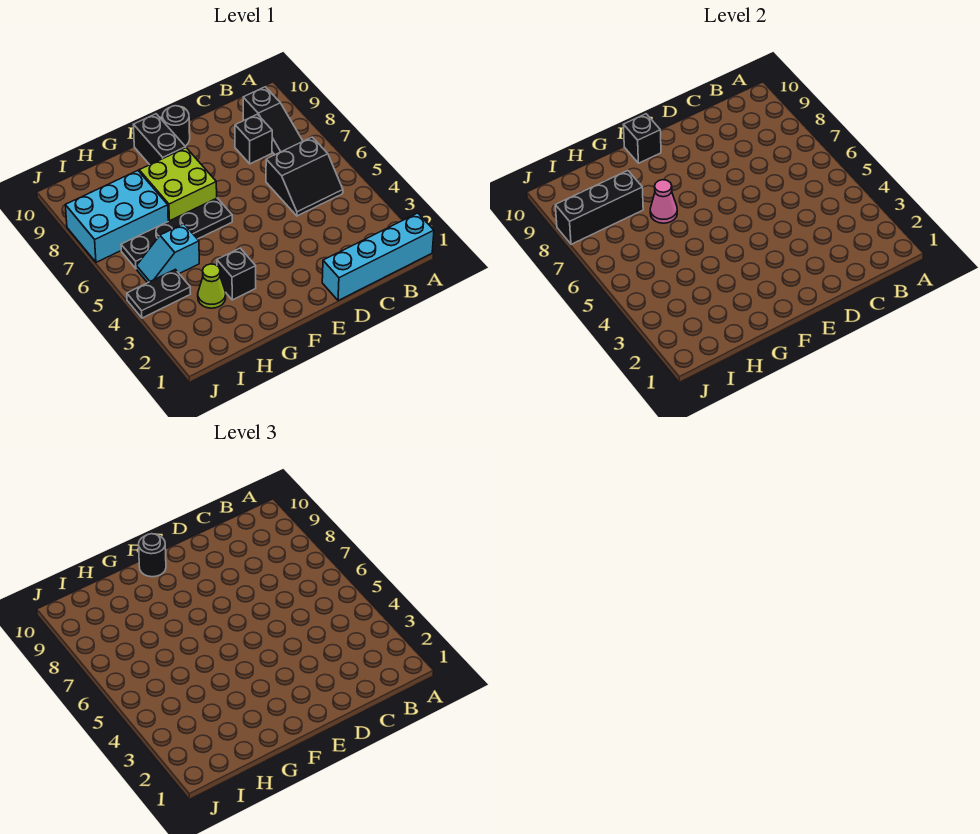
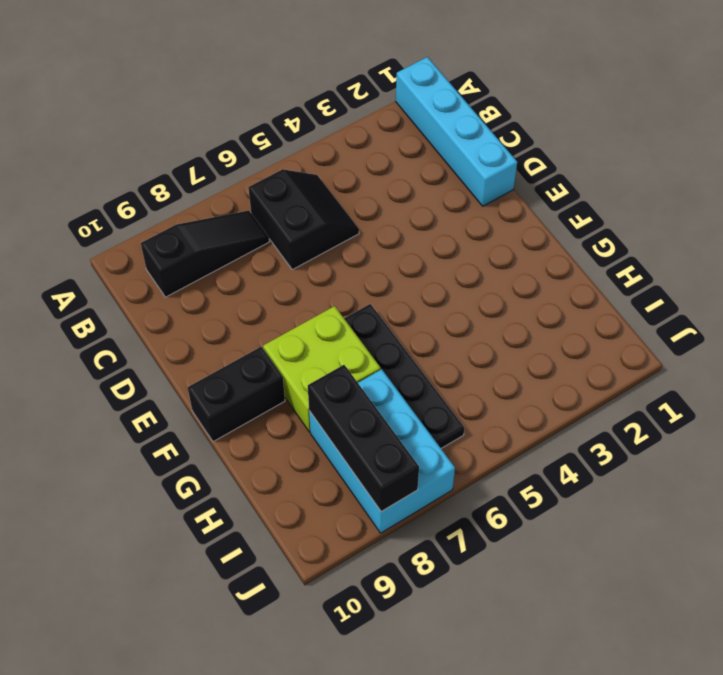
none -> black brick C8 level 1
none -> black round brick E10 level 1
none -> black brick G3 level 1

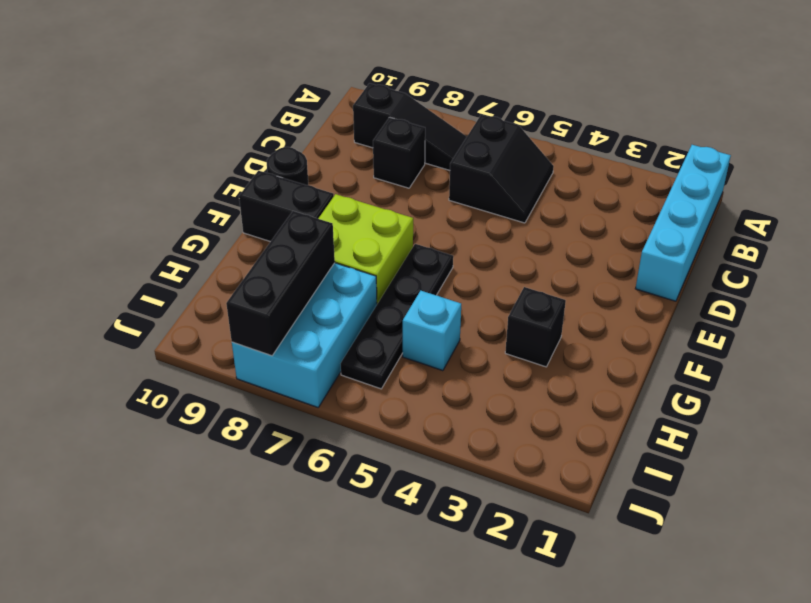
cyan brick H5 level 1 -> cyan slope H5:I5 level 1 top H
none -> lime cone H3 level 1
none -> black plate I4:J4 level 1
none -> black brick F10 level 2

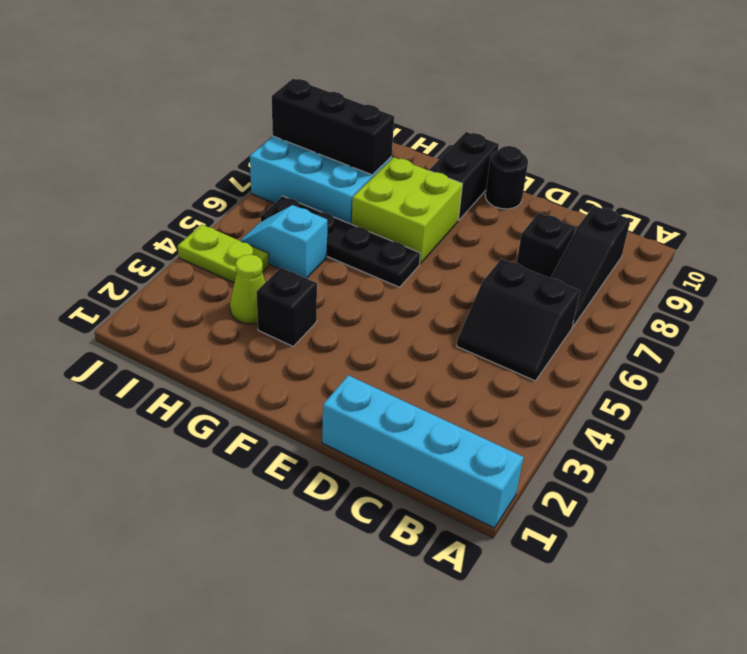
lime plate I4:J4 level 1 -> black plate I4:J4 level 1
none -> black brick F10 level 2
none -> pink cone G7 level 2
none -> black round brick F10 level 3

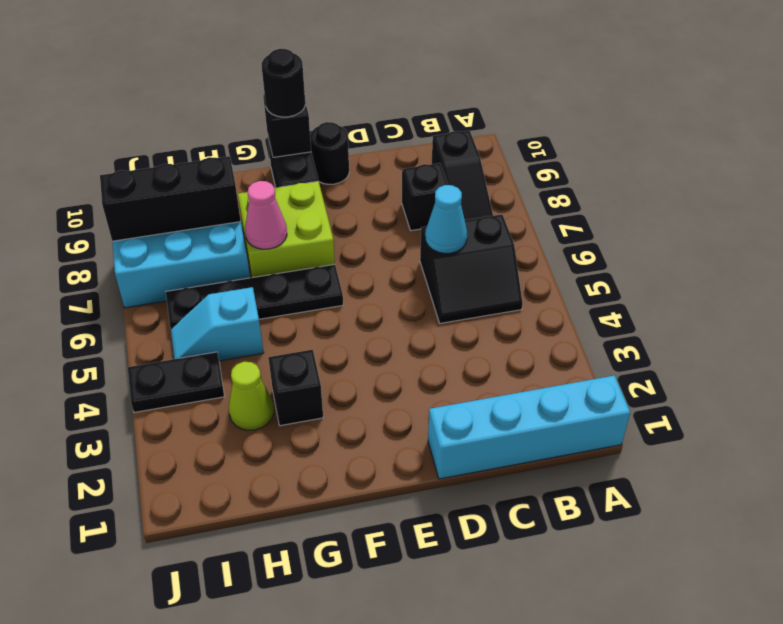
cyan cone C6 level 2 -> none

